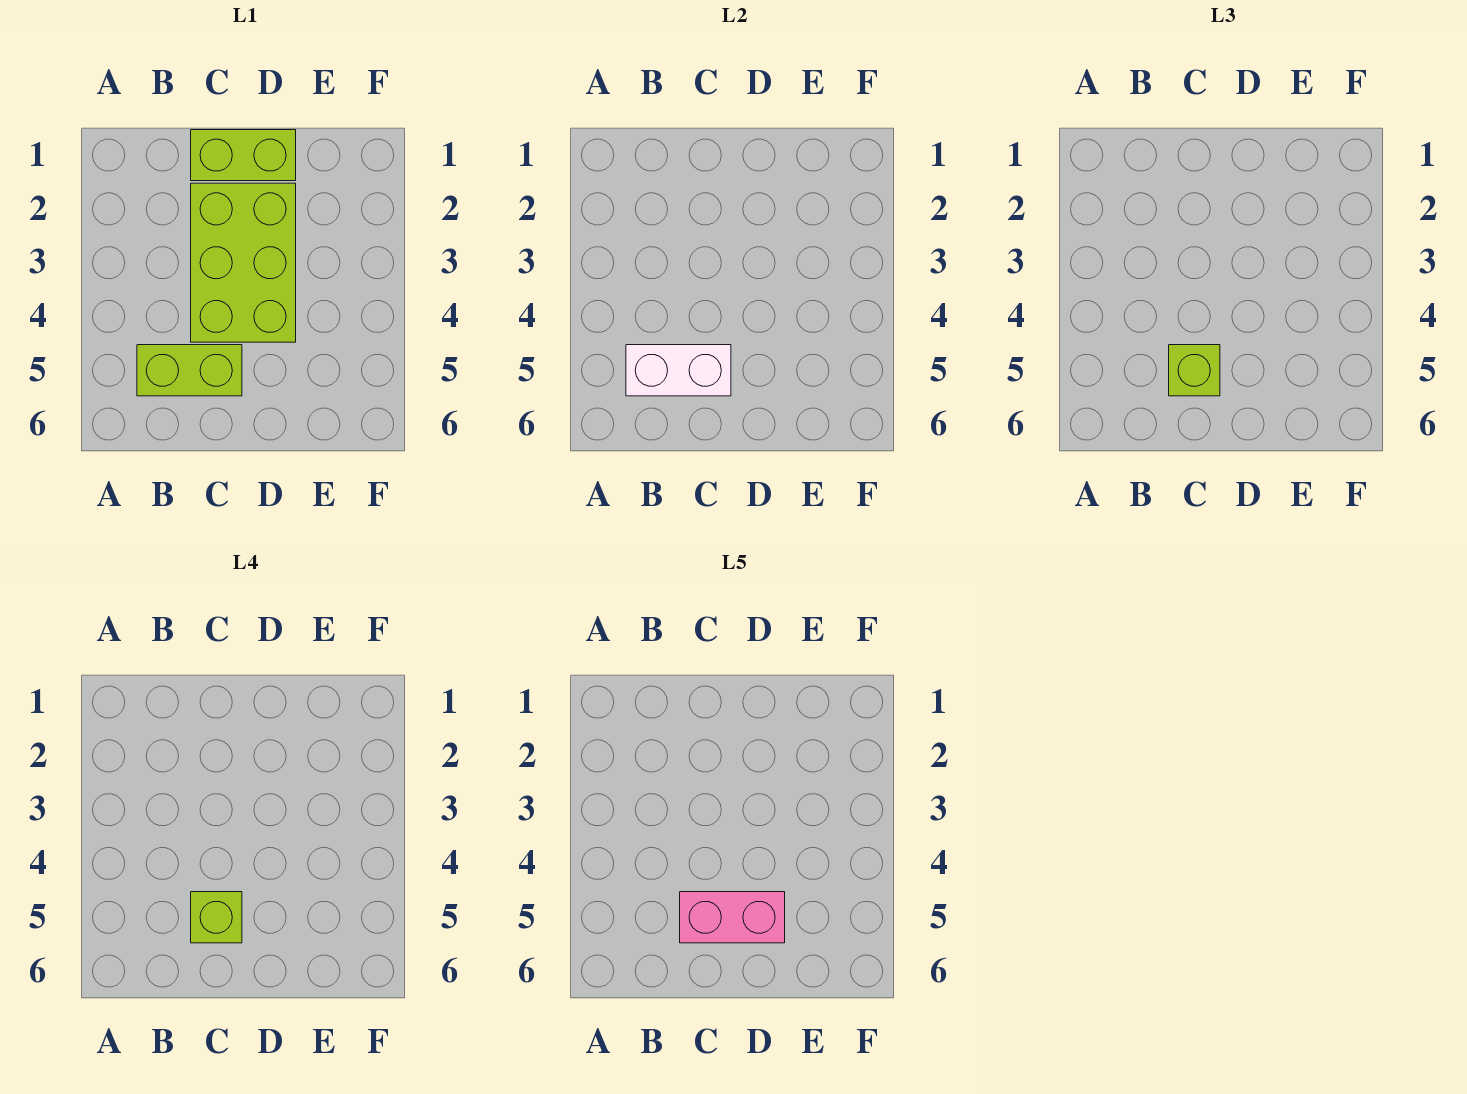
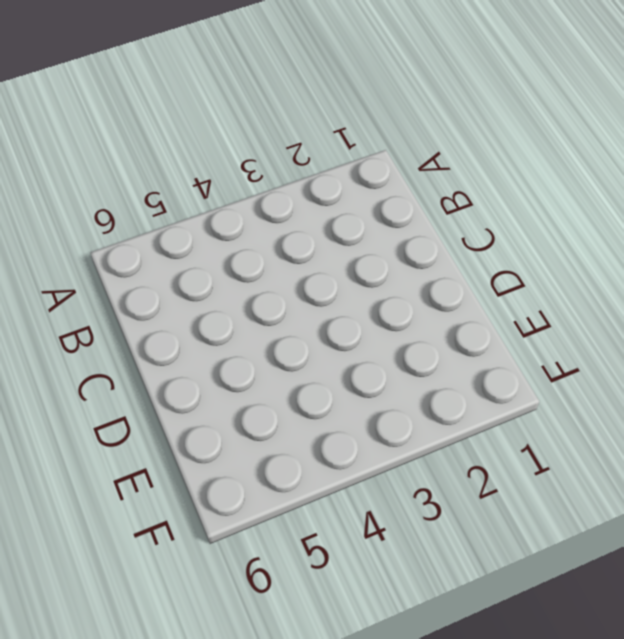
none -> lime brick B5:C5 level 1
none -> lime brick C1:D1 level 1

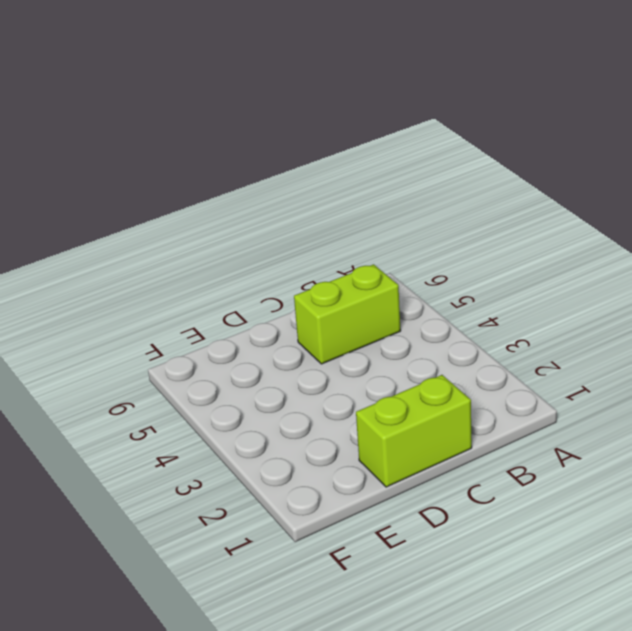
none -> lime brick C2:D4 level 1
none -> white brick B5:C5 level 2

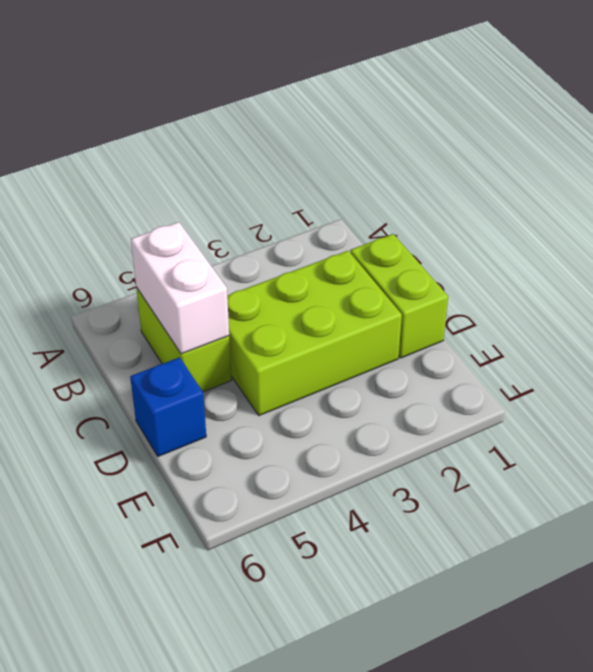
blue brick D6 level 1 -> none
none -> lime brick C5 level 3
none -> lime brick C5 level 4

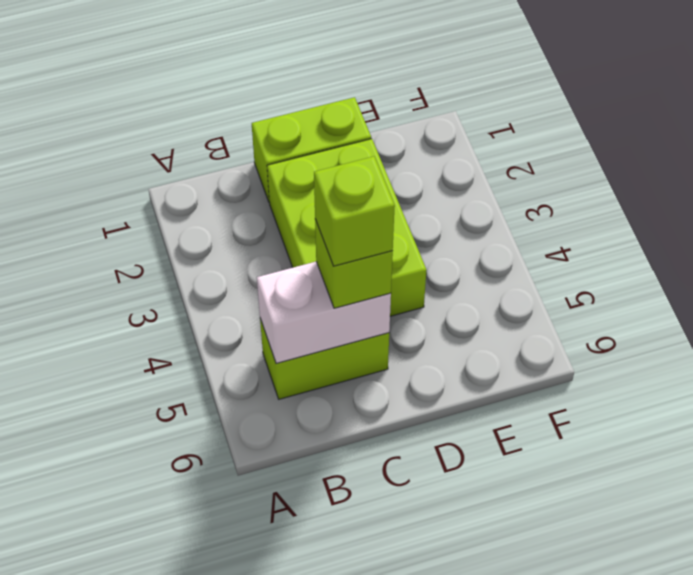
none -> pink brick C5:D5 level 5

